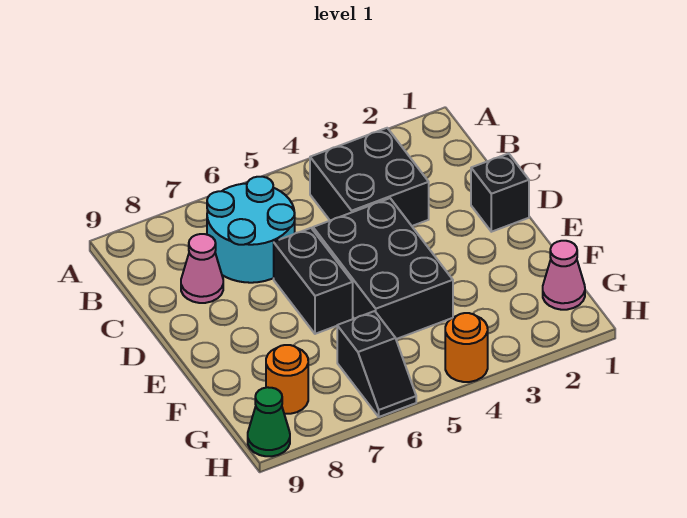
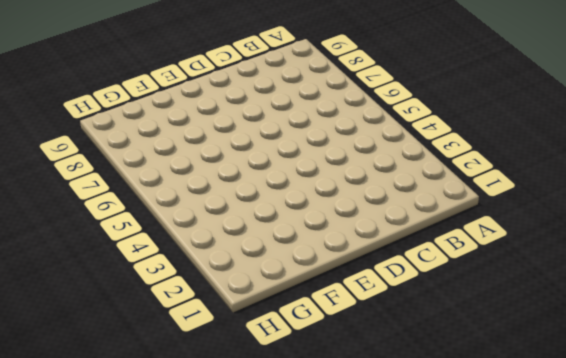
none -> black brick B3:C4 level 1
none -> cyan round brick B6:C7 level 1

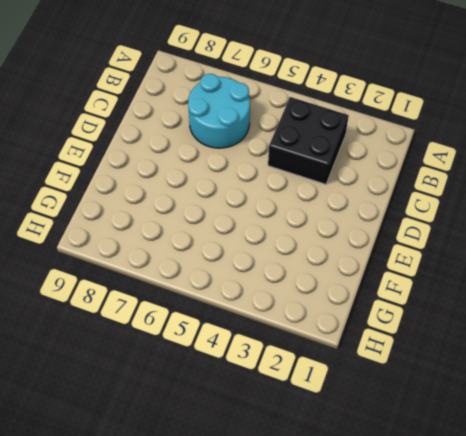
none -> pink cone C8 level 1
none -> black brick D1 level 1

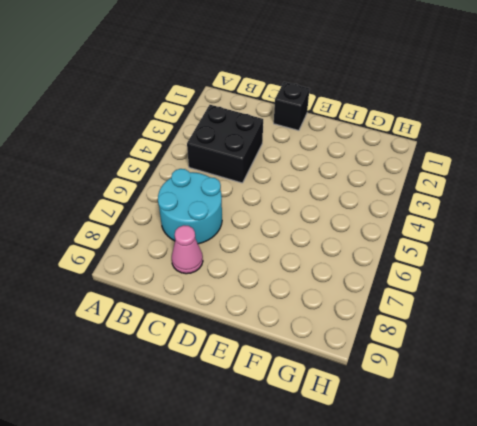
none -> black brick D4:F5 level 1
none -> black brick D6:E6 level 1

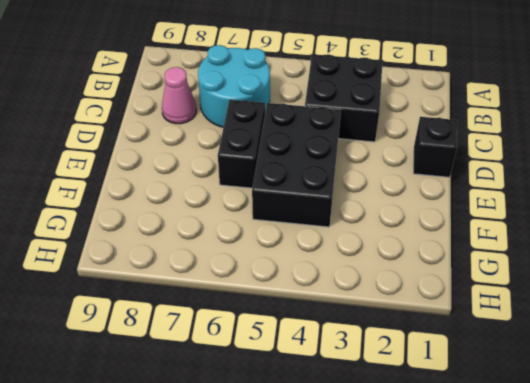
none -> pink cone G1 level 1
none -> black slope G6:H6 level 1 top G

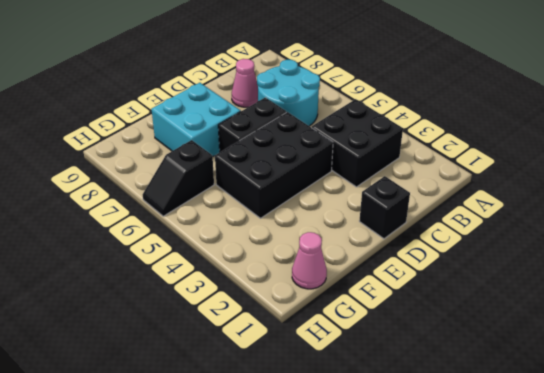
cyan brick E7:F8 level 1 -> none
none -> orange round brick G8 level 1
none -> orange round brick H4 level 1

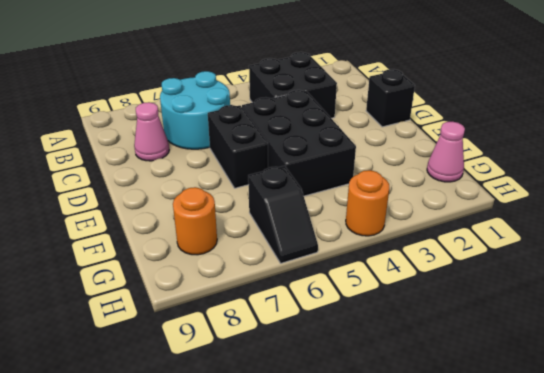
none -> green cone H9 level 1

